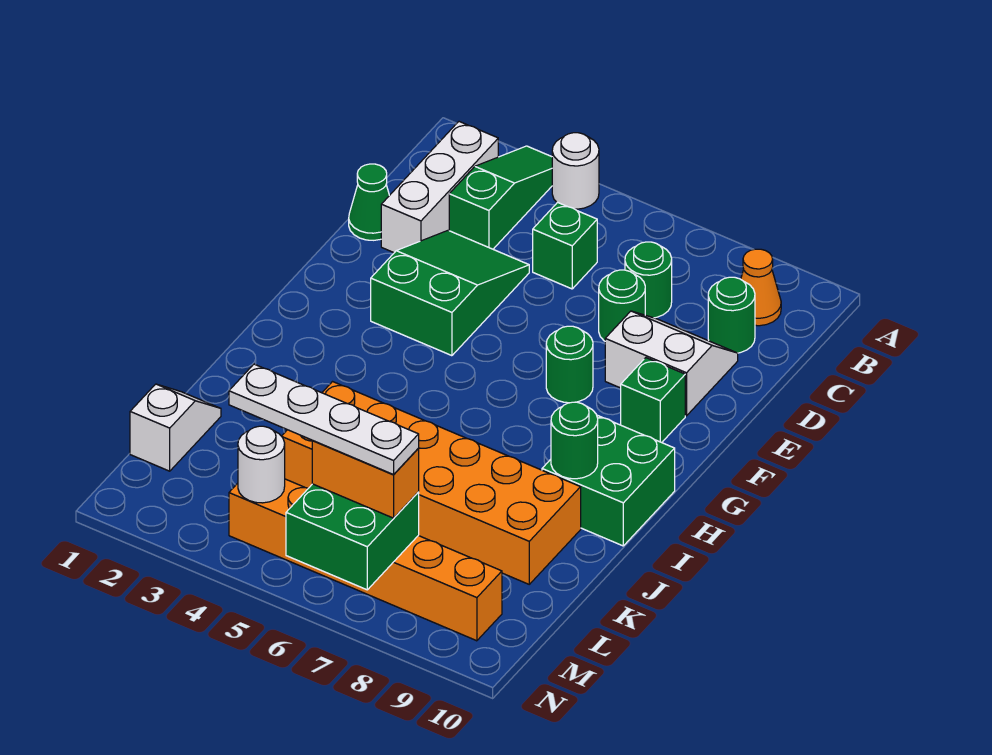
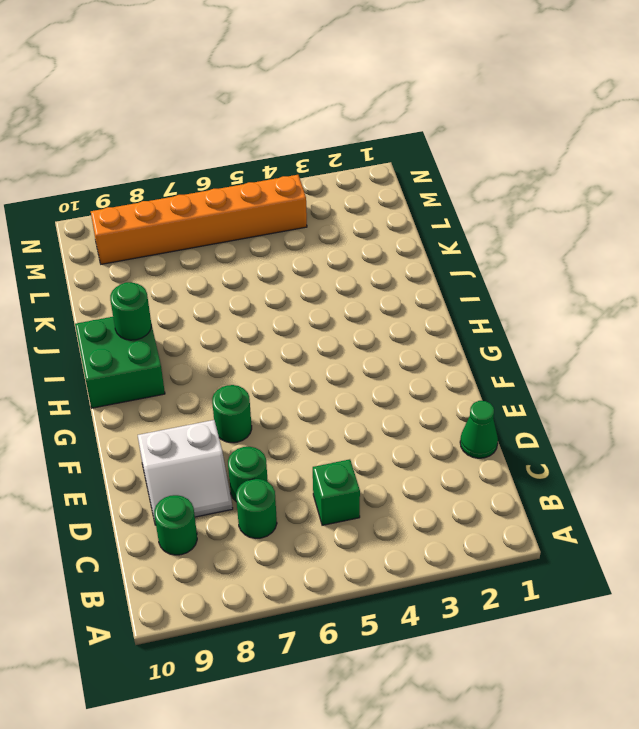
none -> green slope A3:C3 level 1 top C
none -> white round brick A4 level 1
none -> white brick B2:D2 level 1

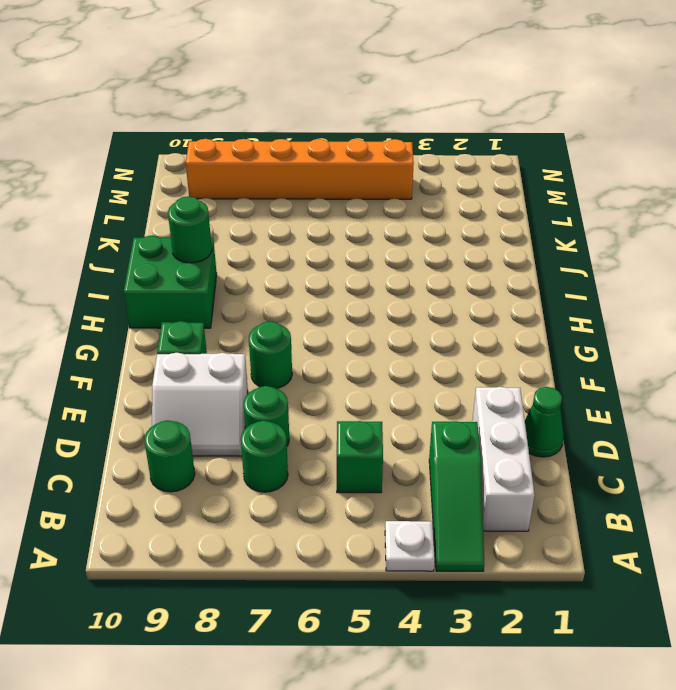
white plate A4 level 1 -> white round brick A4 level 1
none -> orange cone B9 level 1
none -> green slope D3:F4 level 1 top F
none -> orange brick J4:K9 level 1

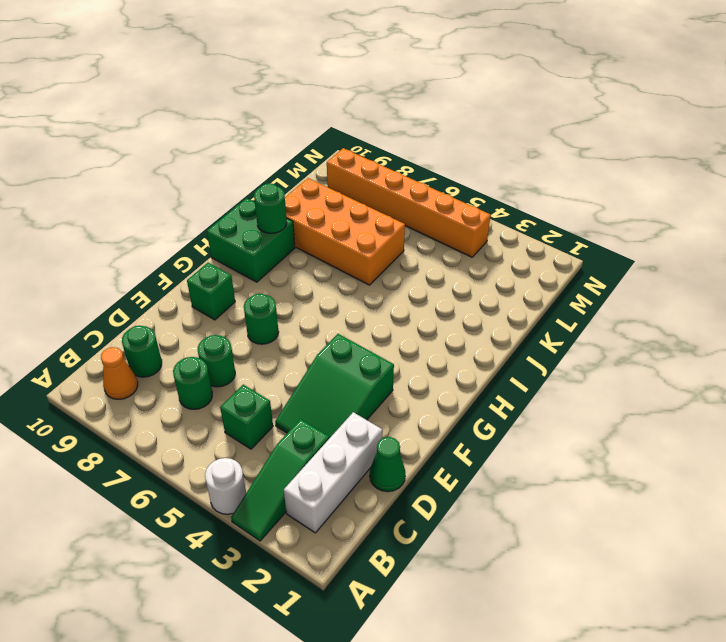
orange brick J6:K9 level 1 -> orange brick J4:K9 level 1
none -> white slope D8:E9 level 1 top E
none -> white slope K1:L1 level 1 top L
none -> white round brick M4 level 2

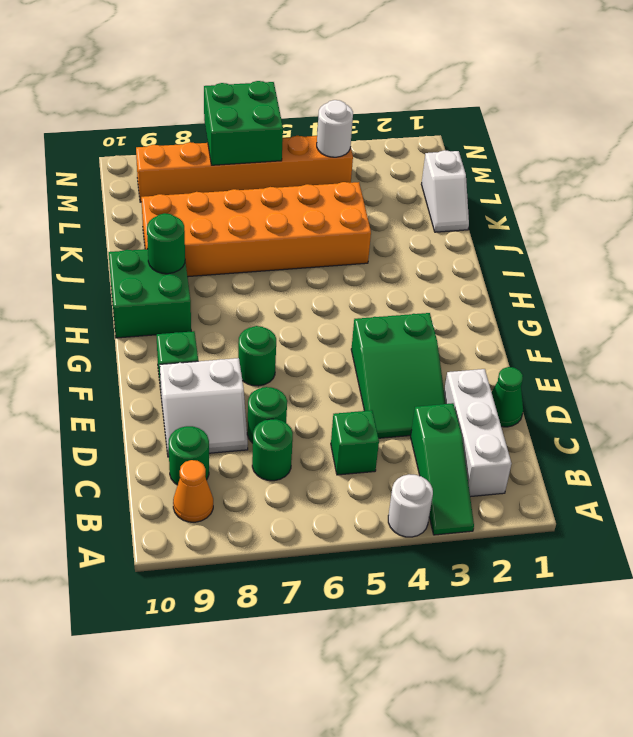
none -> orange brick M6:M7 level 3
none -> white plate M4:M7 level 4

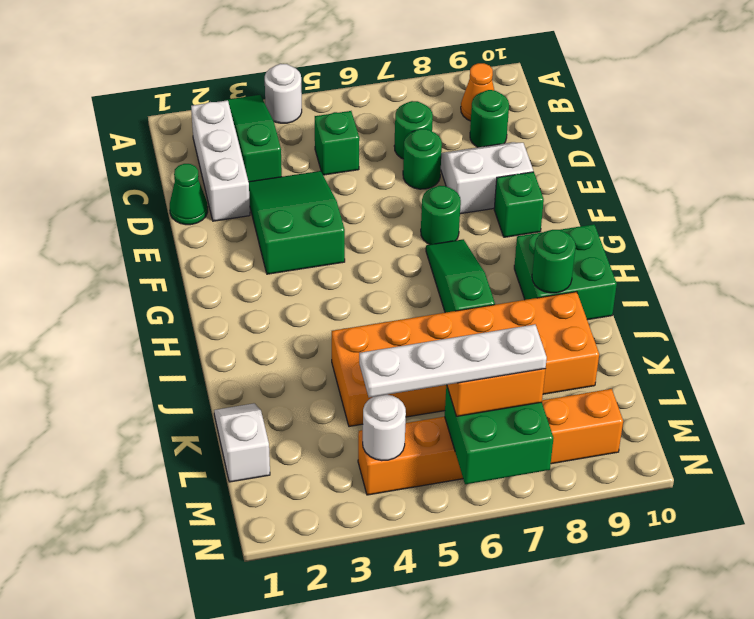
green slope G7:I7 level 1 top I -> none

